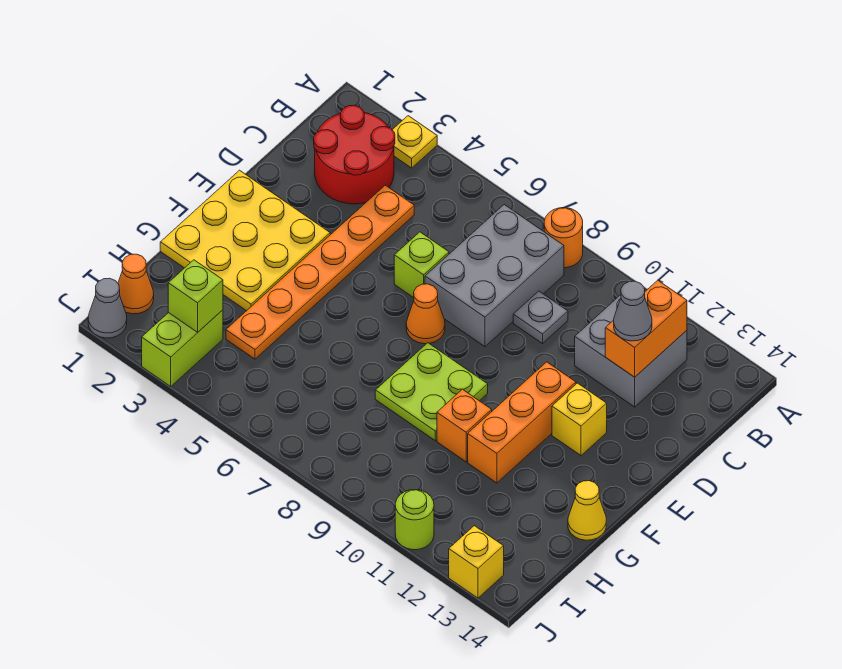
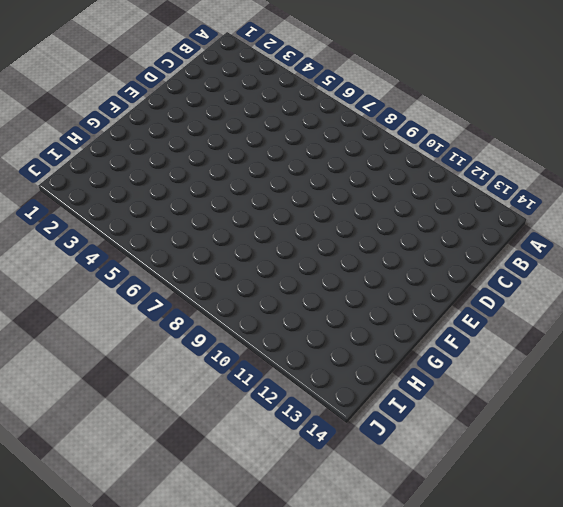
none -> yellow plate A3 level 1
none -> orange round brick A8 level 1
none -> red round brick B2:C3 level 1

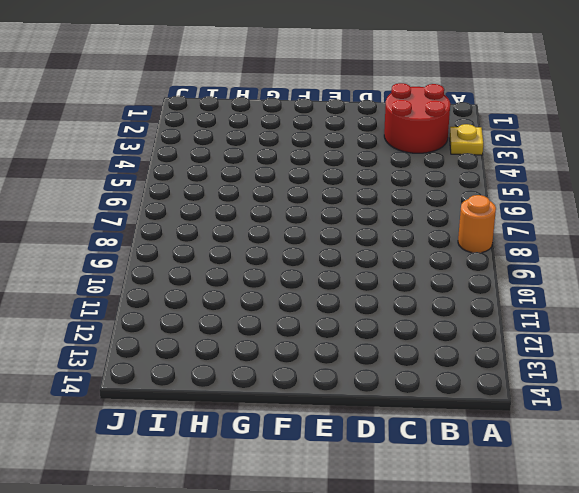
none -> grey brick B7:D8 level 1
none -> grey brick B11:C12 level 1
none -> orange plate C4:H4 level 1

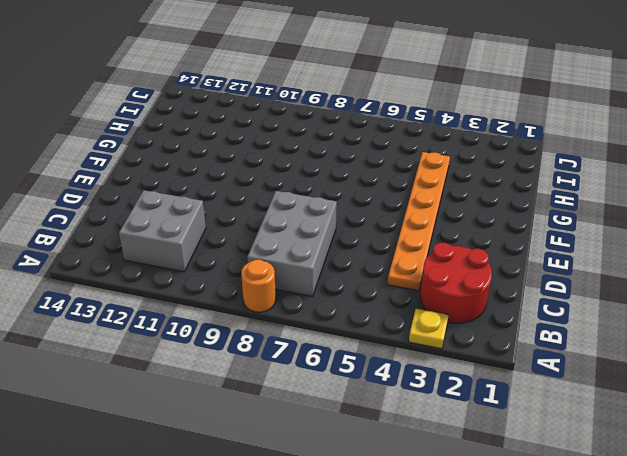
none -> grey plate C9 level 1
none -> lime brick D6 level 1
none -> yellow plate E1:G3 level 1

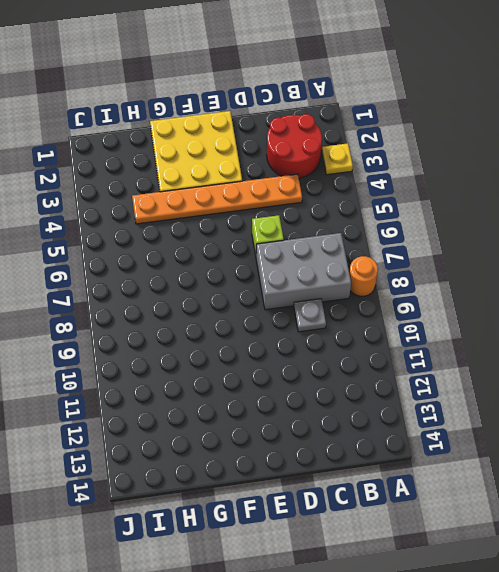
none -> grey brick B11:C12 level 1
none -> orange cone E7 level 1
none -> orange brick E11:G11 level 1

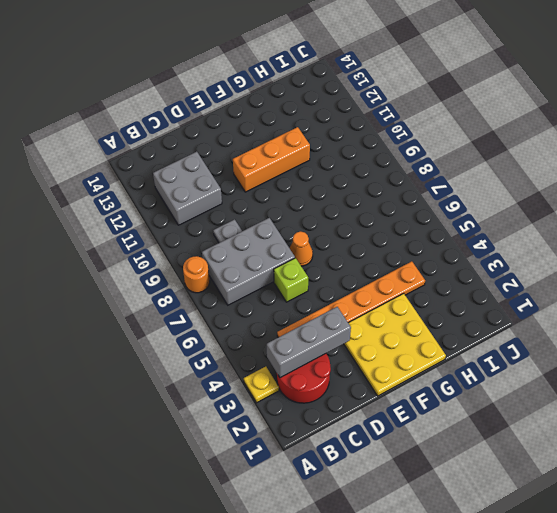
grey brick B3:D3 level 2 -> none
none -> yellow brick E12 level 1
none -> lime plate F8:G9 level 1
none -> orange brick G10 level 1

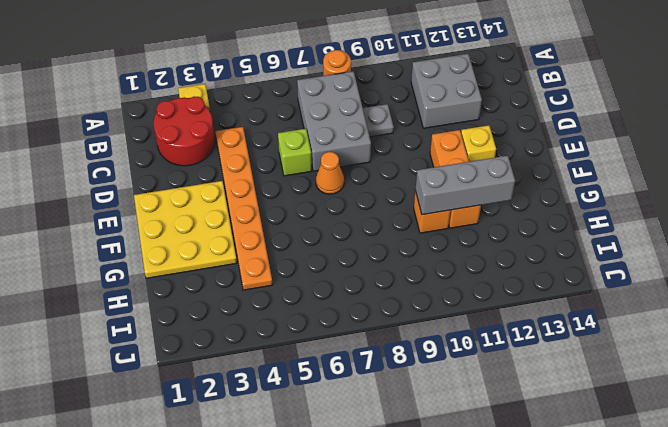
grey brick G10:G12 level 2 -> none
none -> lime plate F8:G9 level 1
none -> yellow cone G14 level 1
none -> orange cone I1 level 1

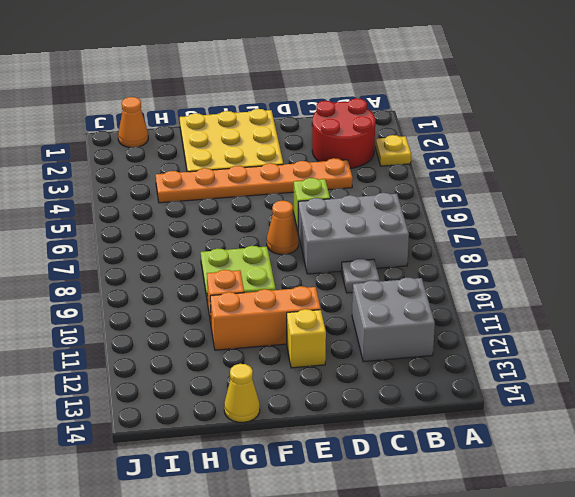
none -> orange round brick A8 level 1
none -> lime brick I3:J3 level 1
none -> grey cone J1 level 1

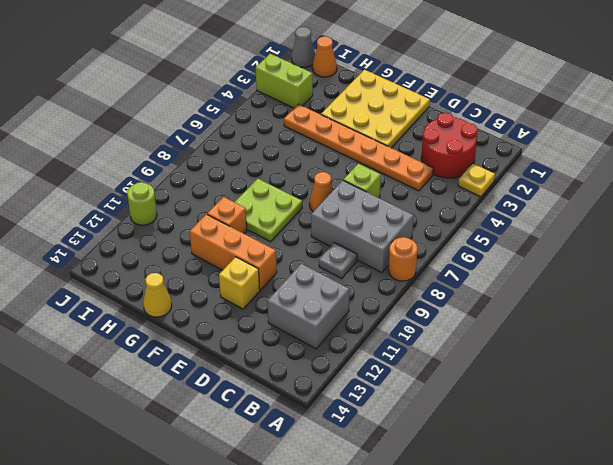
none -> yellow brick J13 level 1
none -> orange brick B12:C12 level 2
none -> lime brick I3 level 2

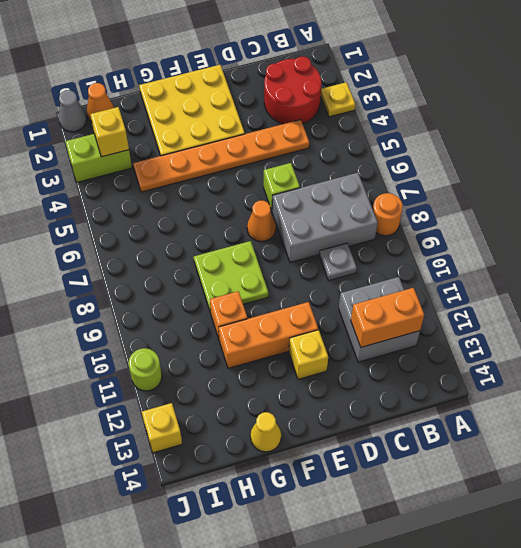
yellow brick I3 level 2 -> lime brick I3 level 2
none -> grey cone C12 level 3

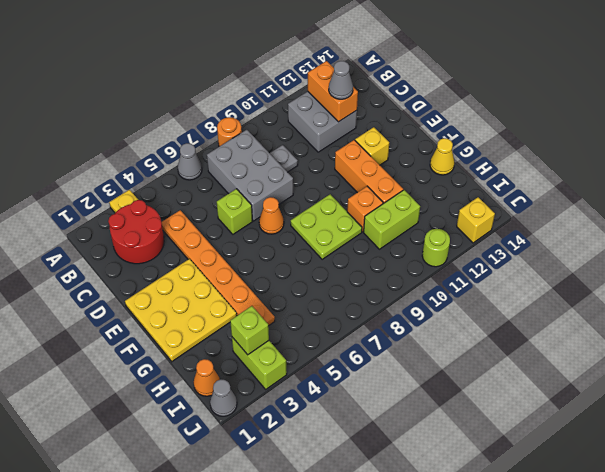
grey cone A6 level 1 -> none
lime brick H10:H11 level 1 -> none

